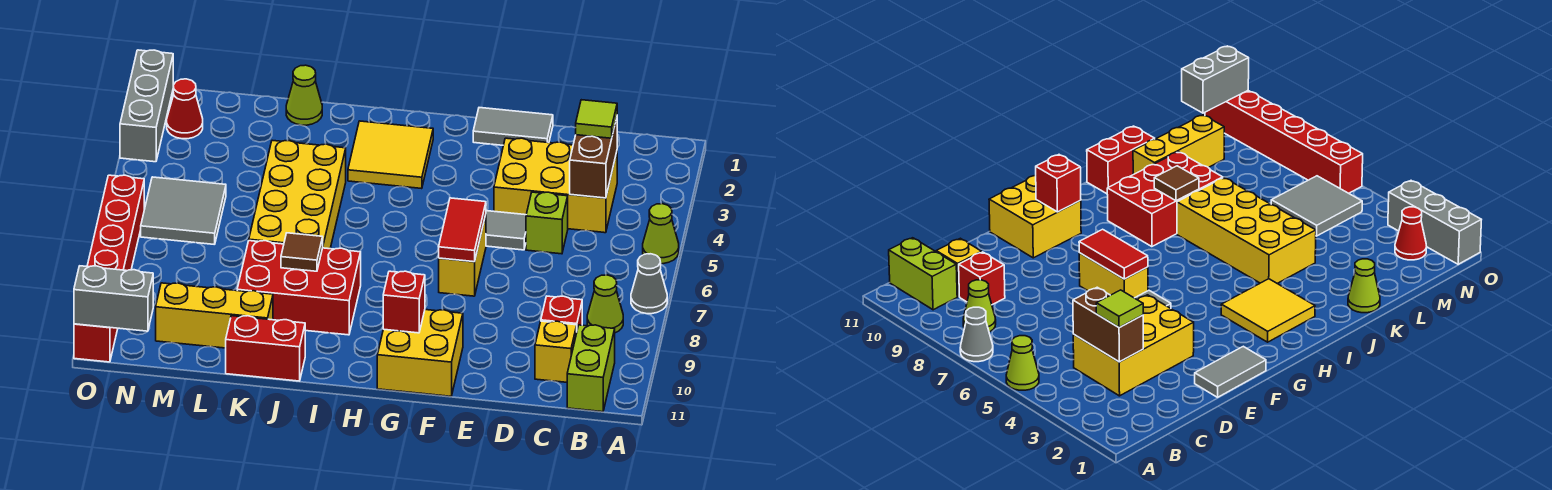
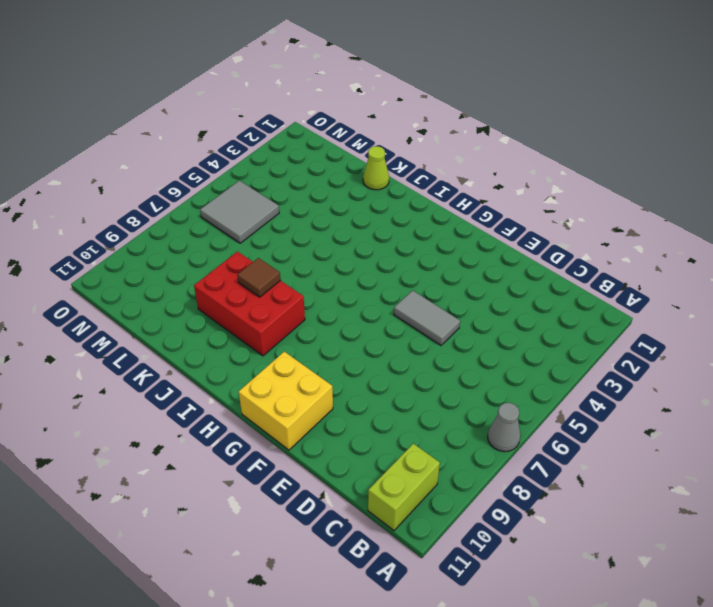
none -> lime cone A5 level 1
none -> lime cone B8 level 1
none -> yellow brick C3:E4 level 1

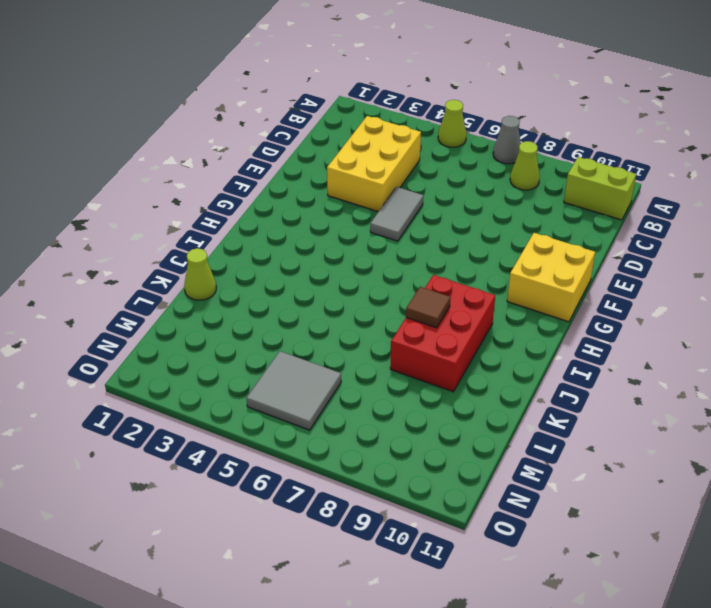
none -> red brick C9 level 1
none -> yellow brick C10 level 1
none -> lime brick D5 level 1

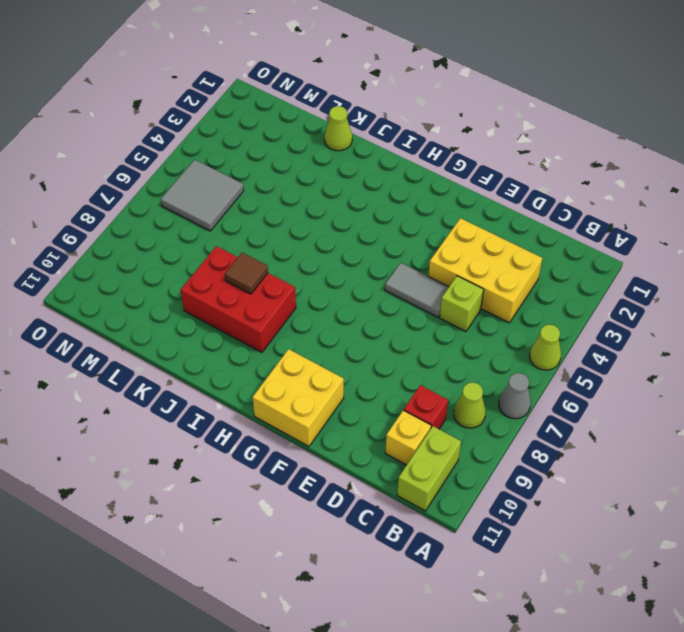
none -> grey tile E1:F1 level 1
none -> yellow brick F6:F7 level 1
none -> yellow tile H2:I3 level 1

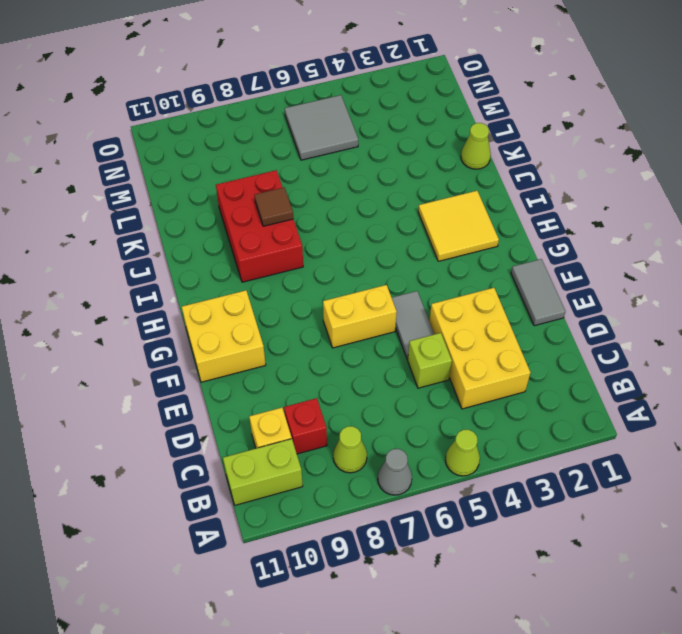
none -> yellow brick J4:K7 level 1
none -> red brick J11:K11 level 1
none -> yellow brick K10:M10 level 1

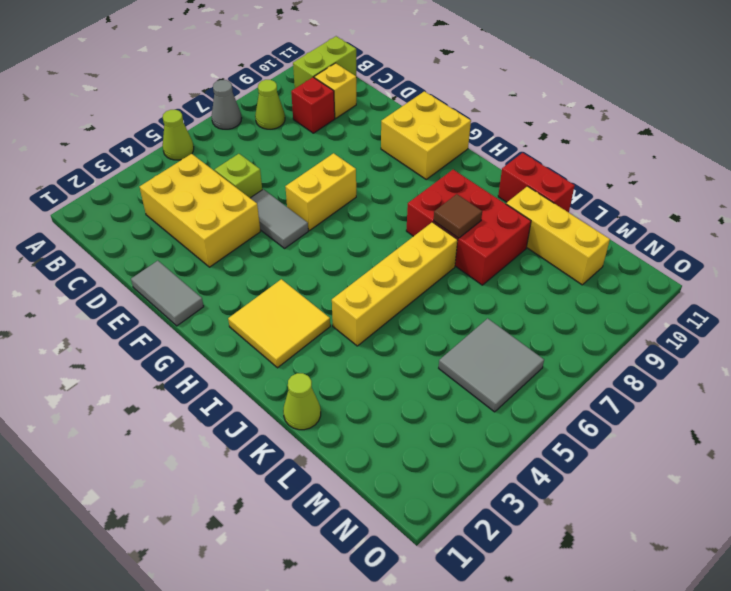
yellow brick J4:J7 level 1 -> yellow brick J4:K7 level 1
none -> red cone N2 level 1
none -> grey brick O1:O3 level 1
none -> red brick O6:O11 level 1

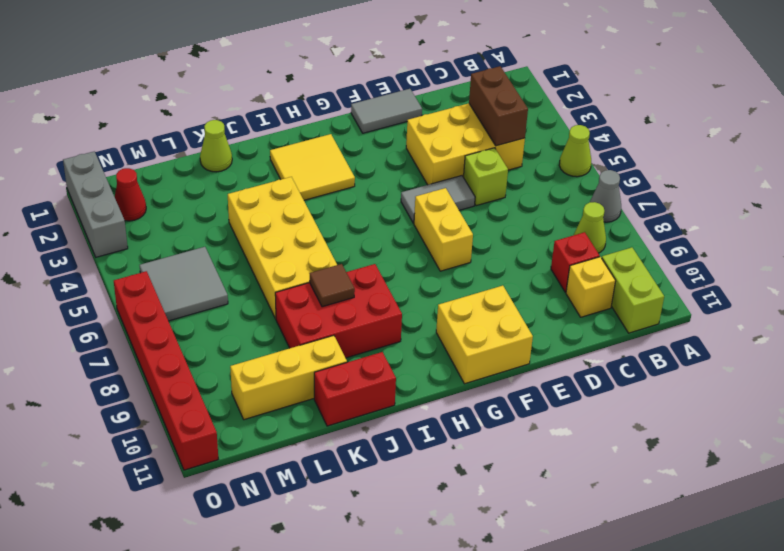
none -> red tile F6:F7 level 2
none -> red brick G10 level 2
none -> grey brick N11:O11 level 2

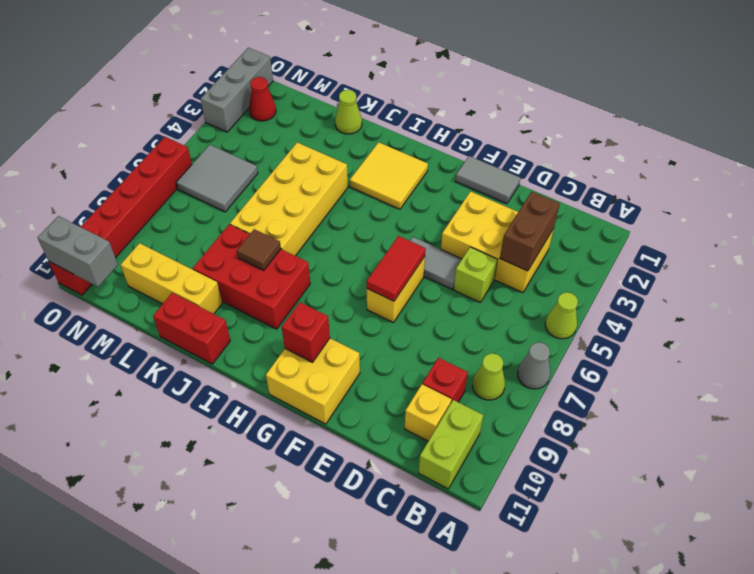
none -> lime tile C3 level 3

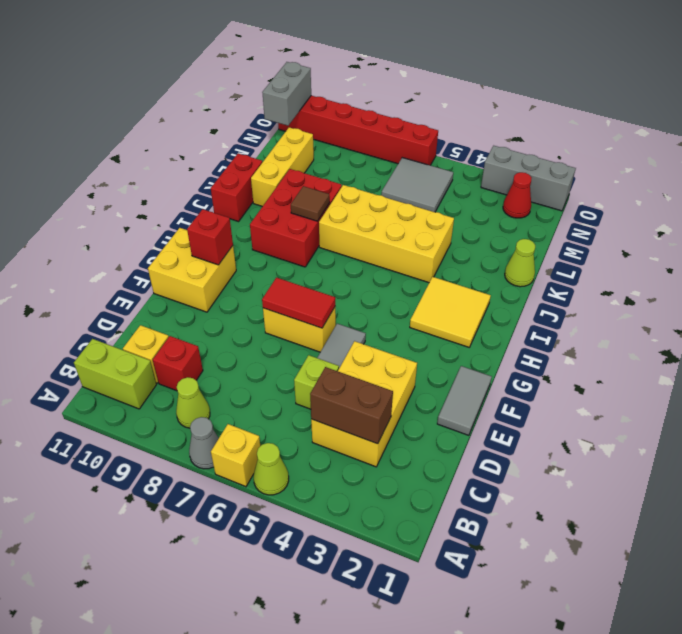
yellow brick A6 level 1 -> none
none -> lime tile C3 level 3

